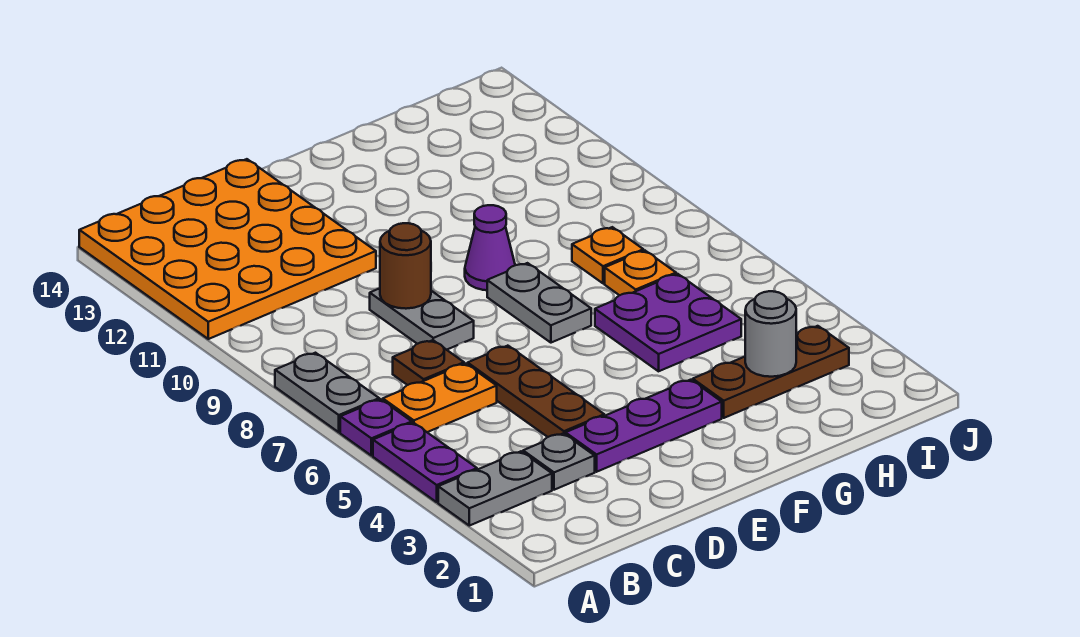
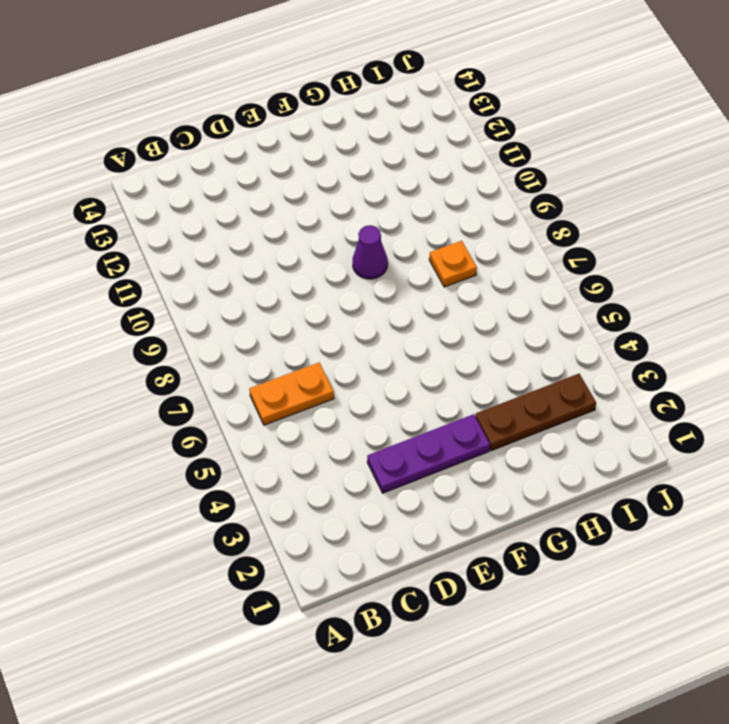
none -> grey plate A3:B3 level 1
none -> purple plate A4:A5 level 1
none -> purple plate A6 level 1

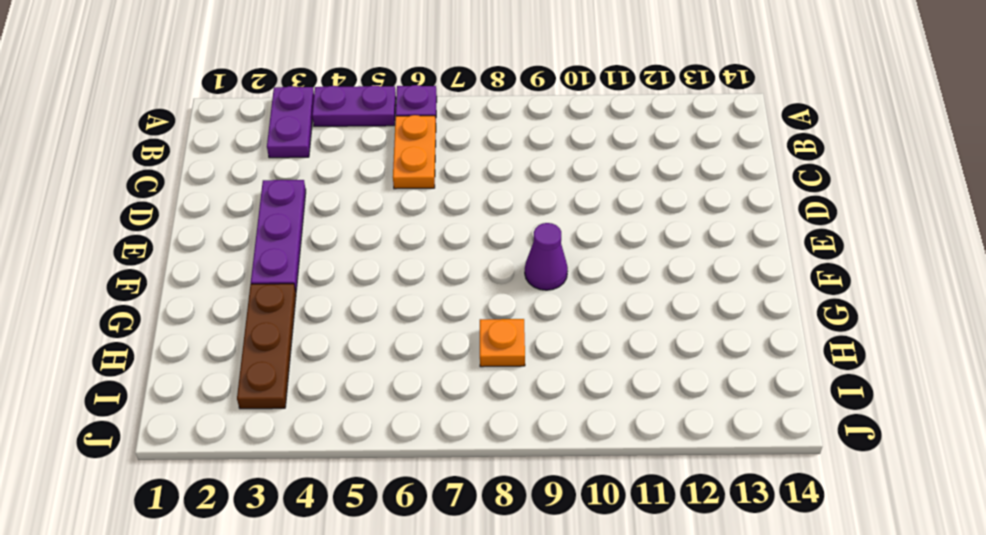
purple plate A3:B3 level 1 -> grey plate A3:B3 level 1
none -> grey plate A7:A8 level 1
none -> orange plate A11:D14 level 1
none -> grey plate C3 level 1

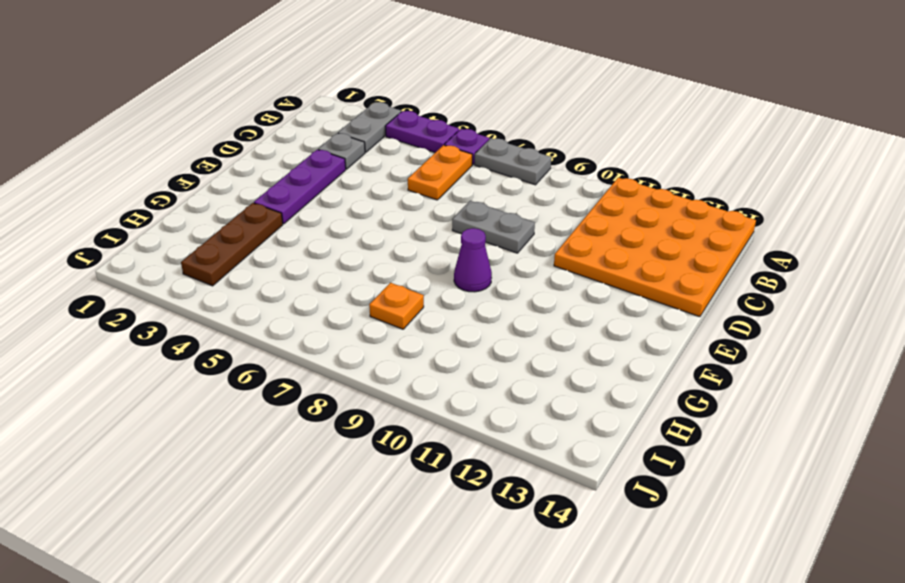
none -> brown plate C7 level 1
none -> brown plate D4:D6 level 1
none -> grey plate F7:F8 level 1

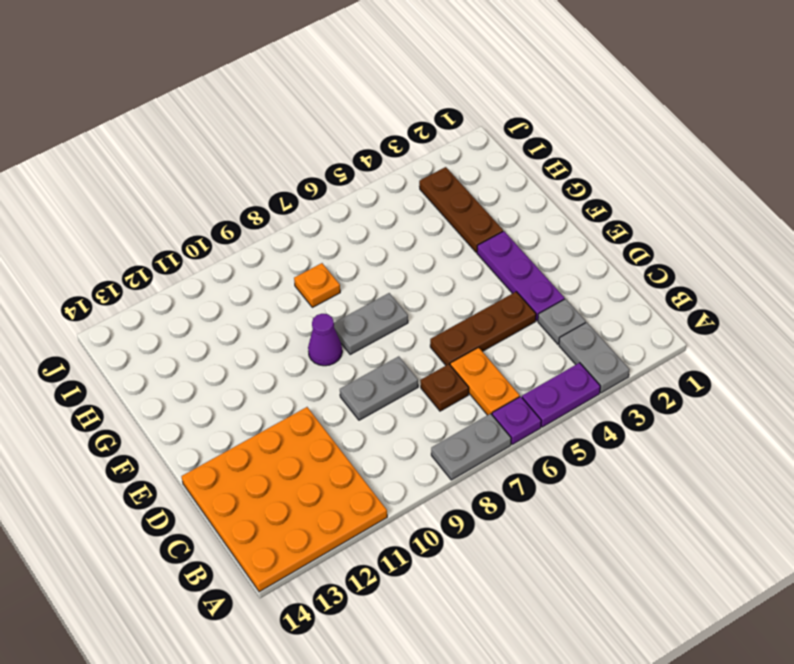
none -> purple plate G5:H6 level 1
none -> orange plate H7 level 1
none -> brown round brick D9 level 2

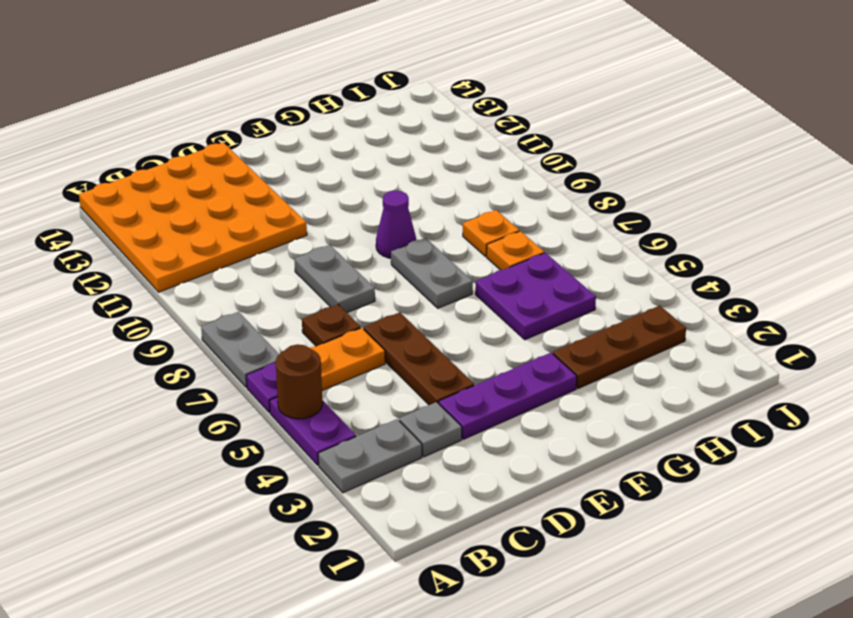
brown round brick A5 level 2 -> brown round brick D9 level 2
none -> grey round brick H3 level 2

